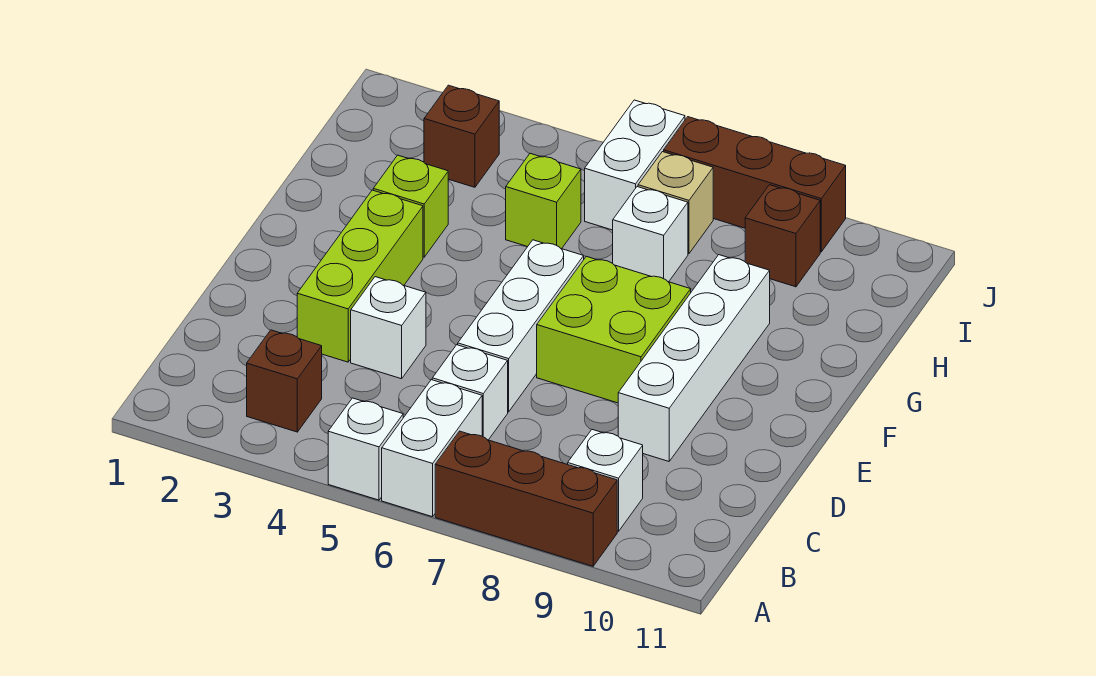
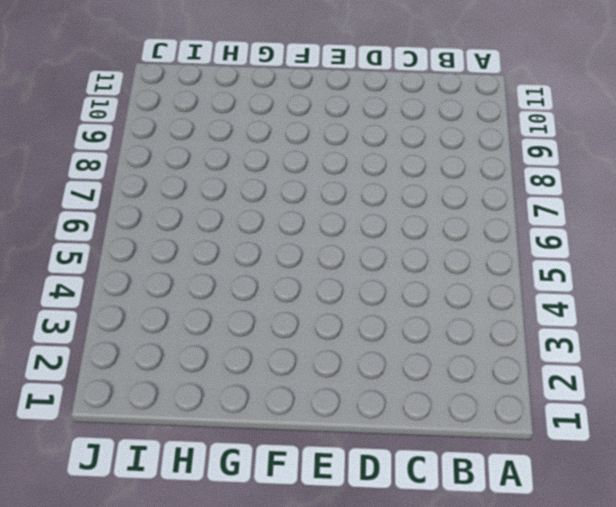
none -> white brick A5 level 1
none -> white brick A6:B6 level 1
none -> brown brick A7:A9 level 1

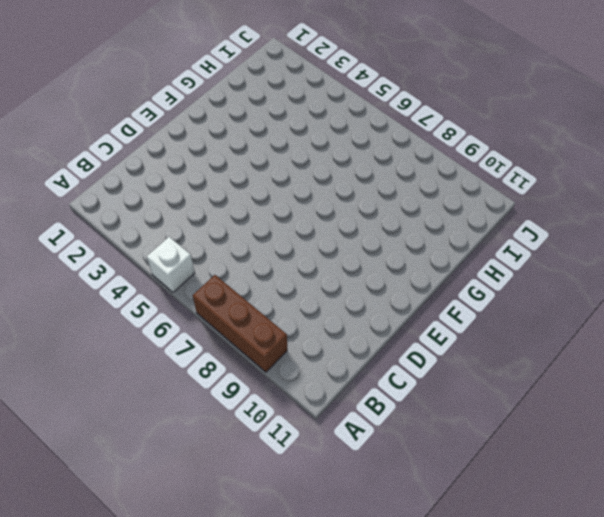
none -> white brick A6:B6 level 1
none -> brown brick B3 level 1
none -> white brick B9 level 1

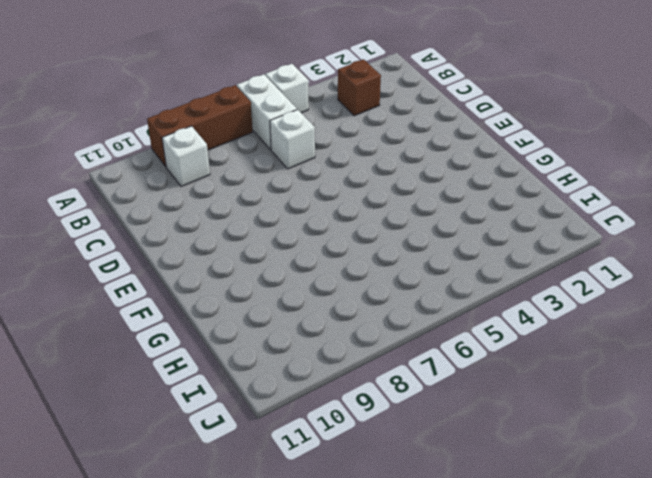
none -> lime brick D3:F3 level 1
none -> white brick D4 level 1
none -> white brick D6:F6 level 1

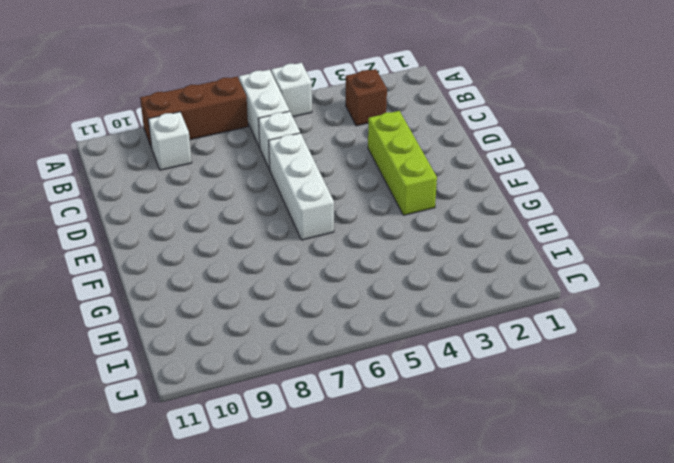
none -> white brick D4 level 1
none -> white brick D9:G9 level 1
none -> lime brick E7:F8 level 1

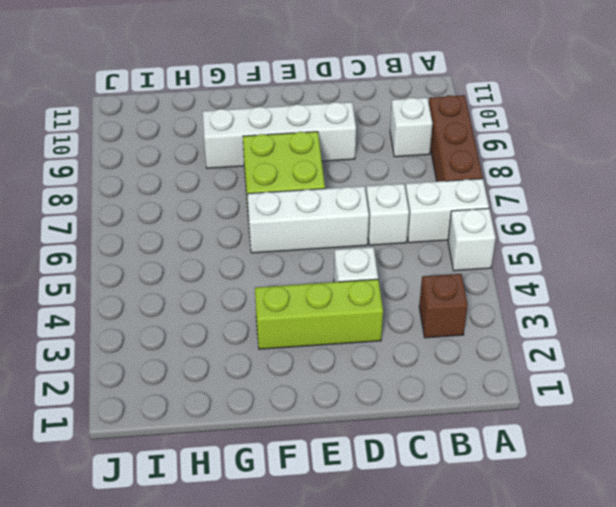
none -> lime brick G3 level 1
none -> lime brick H5 level 1
none -> white brick H7 level 1

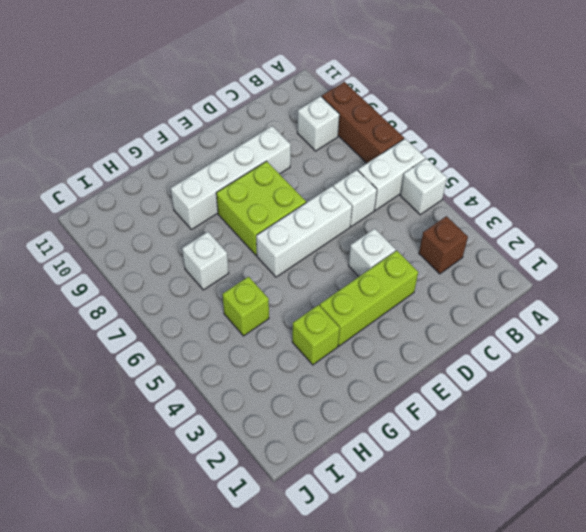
none -> brown brick I3 level 1
none -> white brick I6:J6 level 1
none -> tan brick I7 level 1

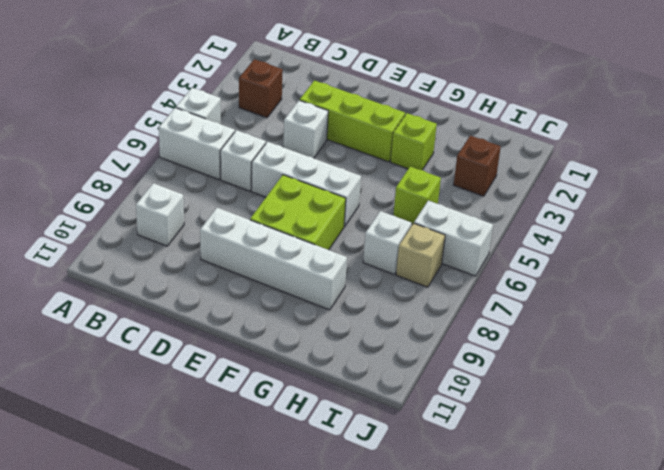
none -> brown brick A7:A9 level 1
none -> brown brick I9 level 1
none -> brown brick J7:J9 level 1

